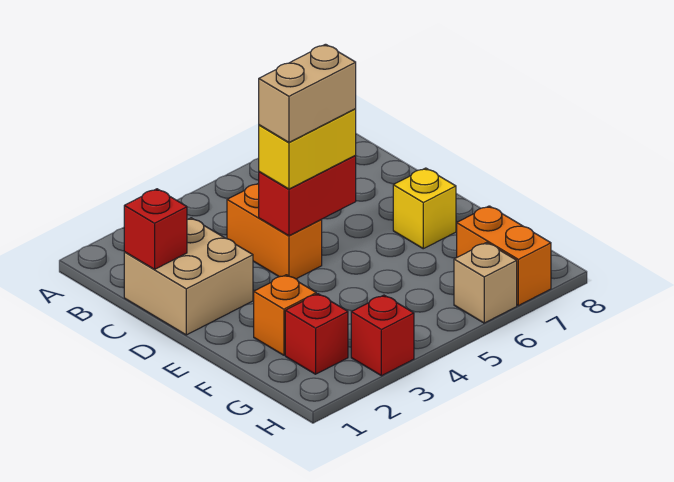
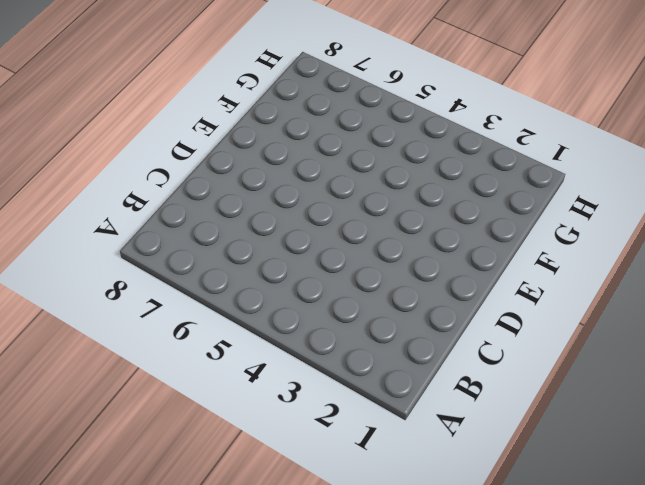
none -> tan brick C1:D2 level 1
none -> orange brick C4:D4 level 1
none -> yellow brick E7 level 1

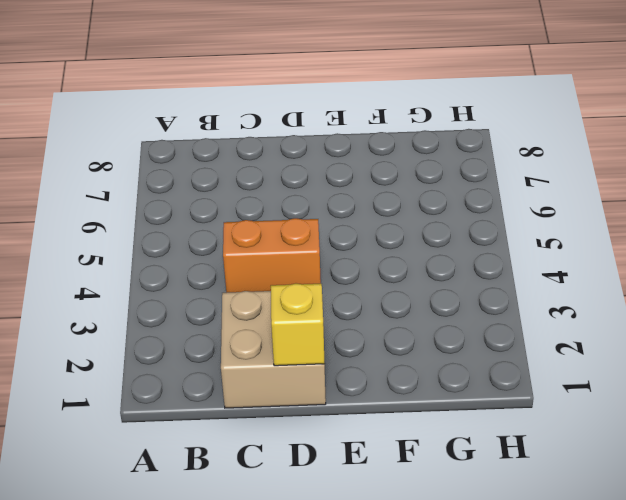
yellow brick D1 level 2 -> yellow brick E7 level 1
none -> orange brick F2 level 1
none -> red brick G2 level 1
none -> orange brick G7:H7 level 1

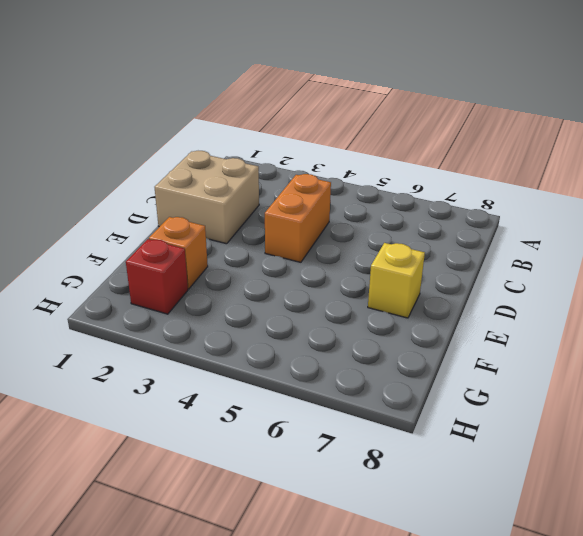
none -> orange brick G7:H7 level 1
none -> red brick H3 level 1
none -> tan brick H6 level 1

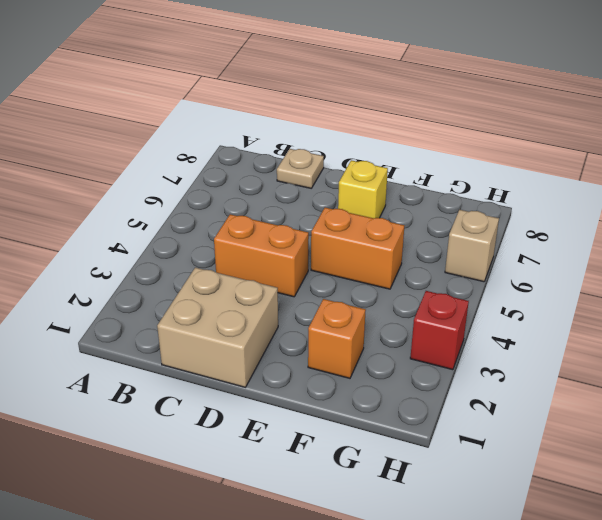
tan plate C8 level 1 -> none
orange brick E5:F5 level 1 -> orange brick G7:H7 level 1
none -> red brick G2 level 1
none -> red brick C1 level 2
none -> red brick D4:D5 level 2

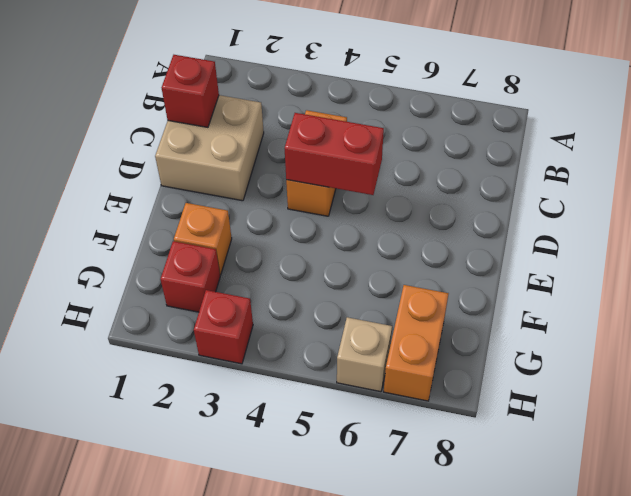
none -> yellow brick E7 level 1
none -> yellow brick D4:D5 level 3
none -> tan brick D4:D5 level 4

